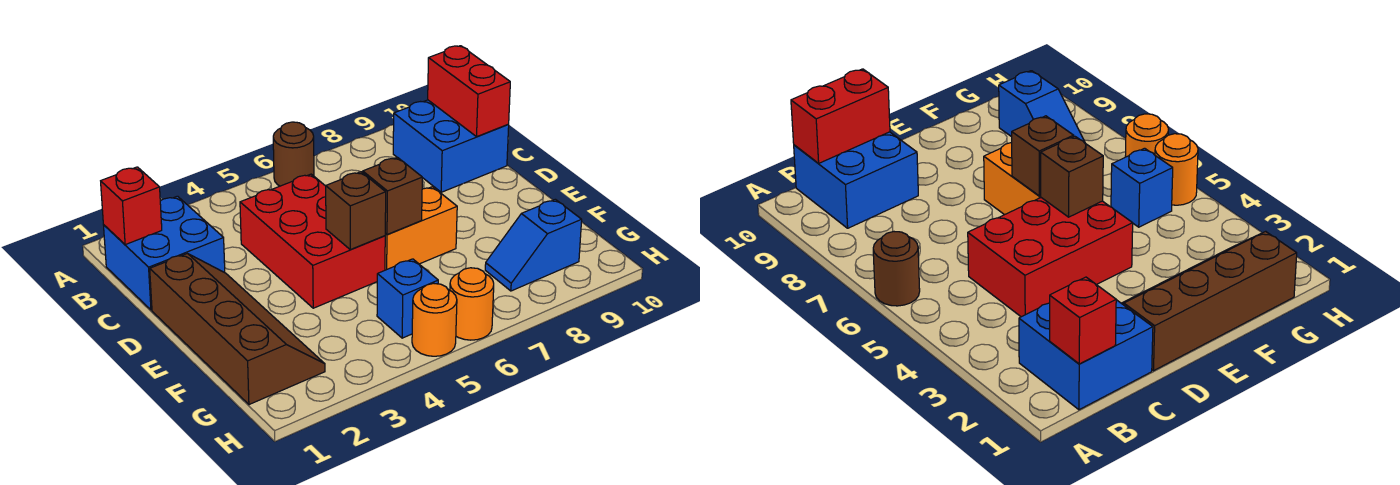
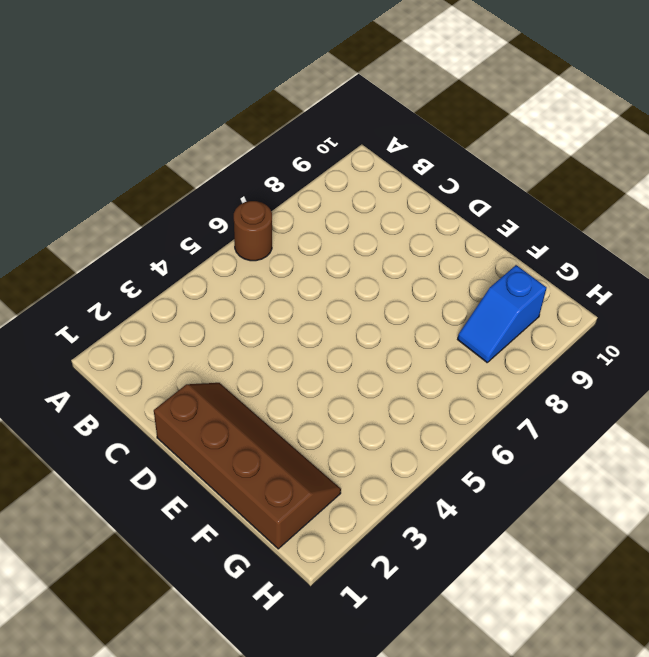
none -> blue brick B1:C2 level 1
none -> blue brick B9:C10 level 1
none -> red brick C4:E5 level 1

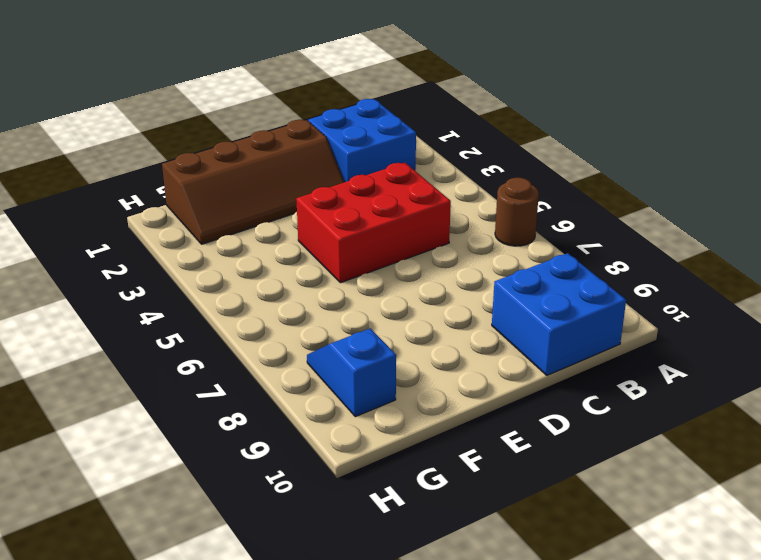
none -> orange brick E6:E7 level 1
none -> blue brick G5 level 1
none -> orange round brick H5 level 1

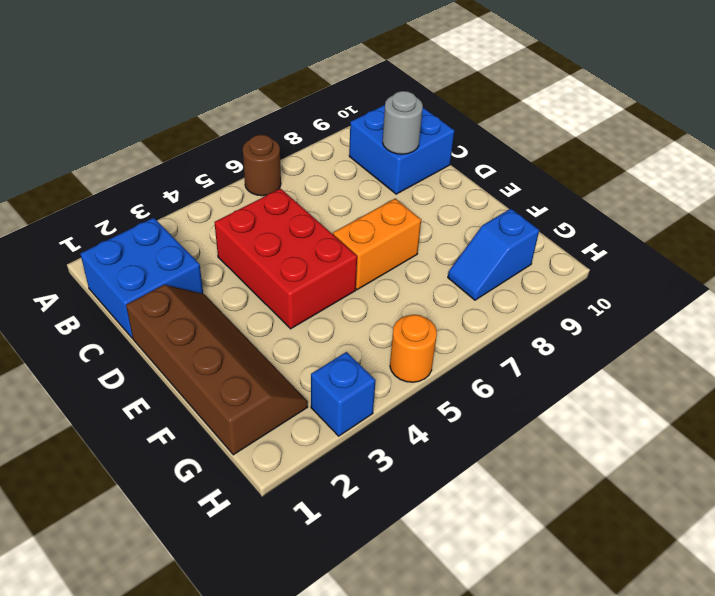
grey round brick C9 level 2 -> none
blue brick H3 level 1 -> blue brick G5 level 1
none -> orange round brick H6 level 1
none -> red brick B1 level 2
none -> red brick B10:C10 level 2

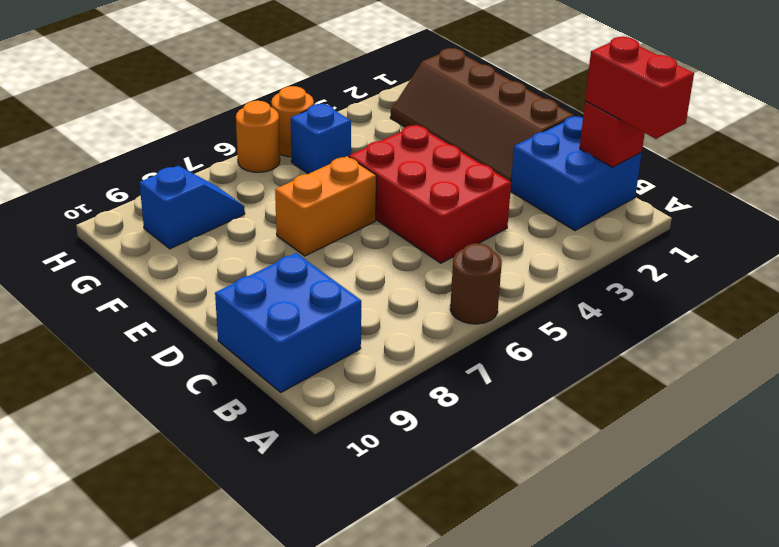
red brick A1:B1 level 3 -> red brick B10:C10 level 2
none -> brown brick E5 level 2
none -> brown brick E6 level 2

